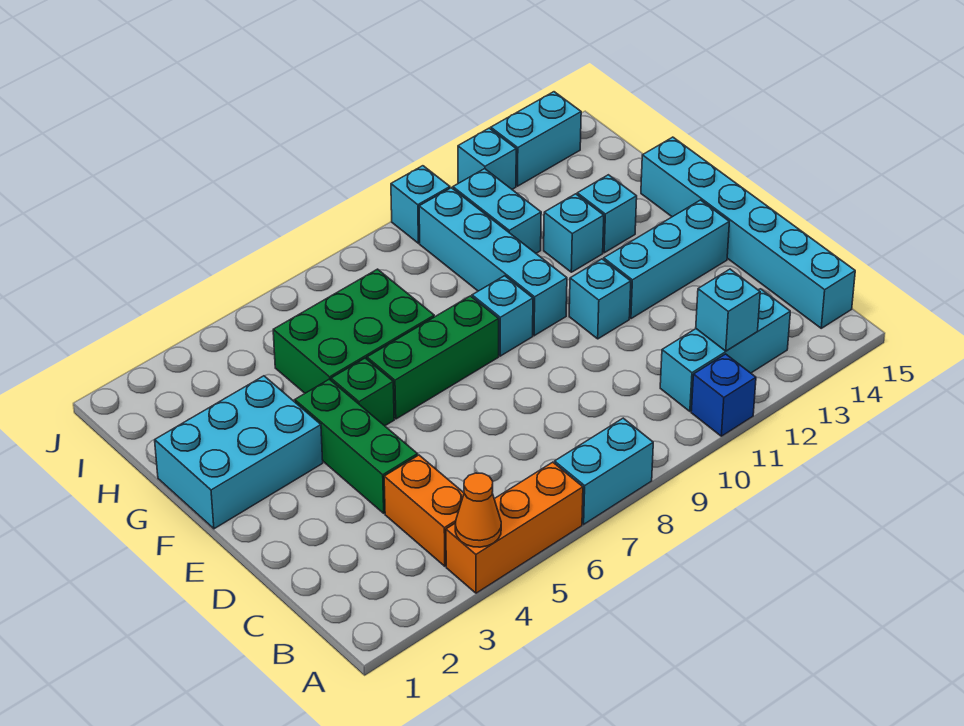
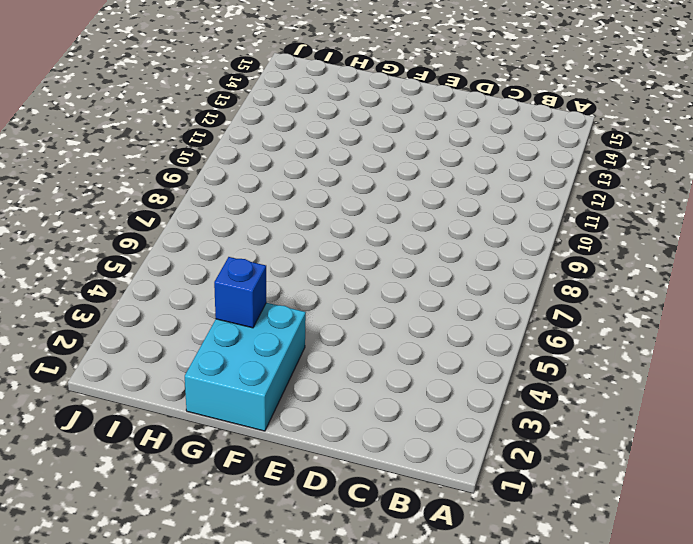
blue brick G3 level 2 -> blue brick A11 level 1
none -> orange brick A4:A6 level 1
none -> cyan brick A7:A8 level 1
none -> orange brick B4:C4 level 1

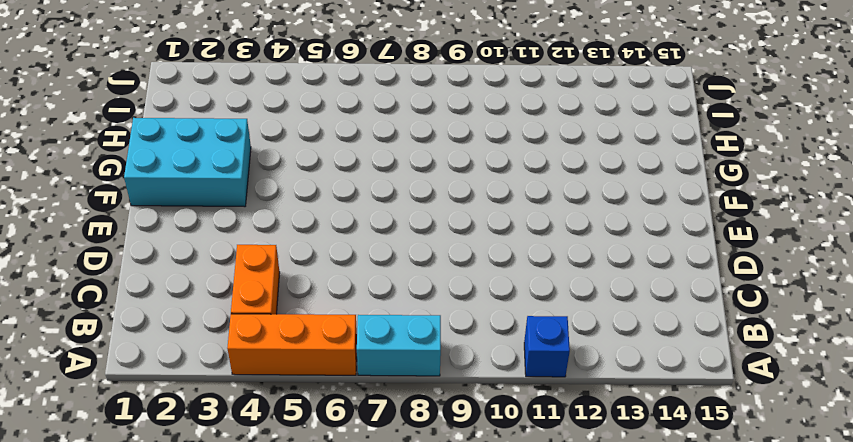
none -> cyan brick B11:B13 level 1
none -> cyan brick B15:G15 level 1
none -> green brick D4:F4 level 1

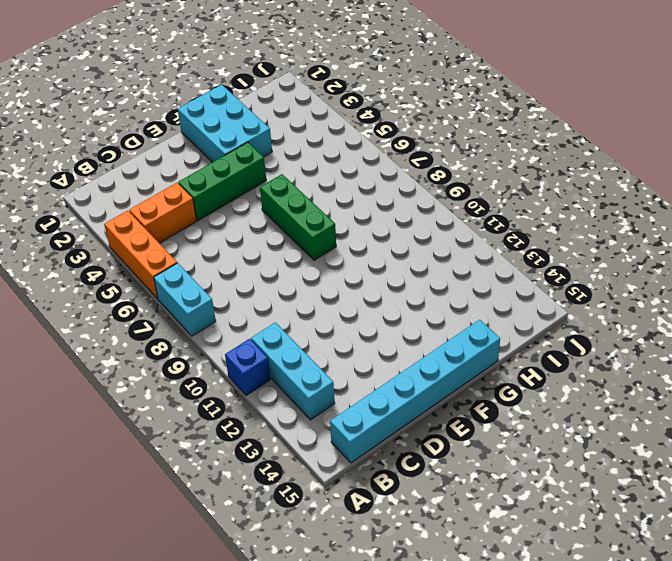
none -> cyan brick E11 level 1
none -> cyan brick E12:E14 level 1
none -> green brick F5 level 1

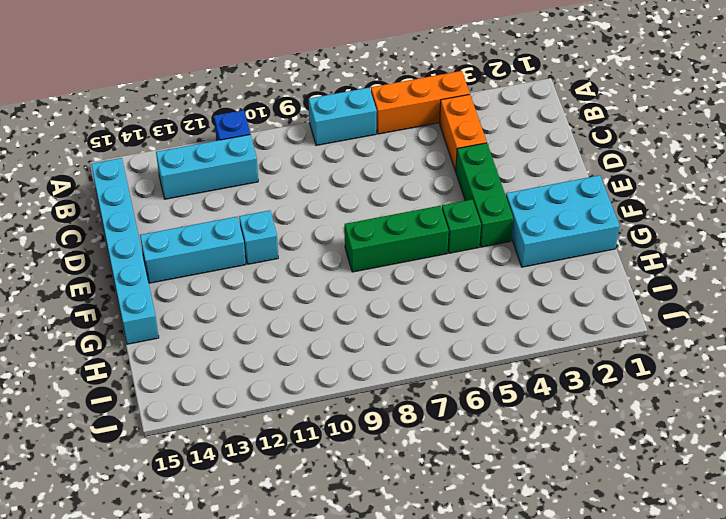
none -> cyan brick F9 level 1
none -> cyan brick F10:I10 level 1
none -> green brick G5:H7 level 1

